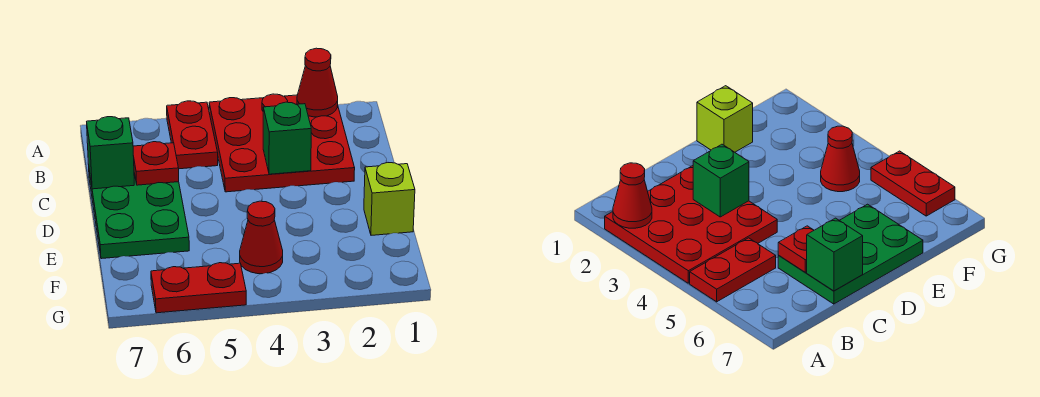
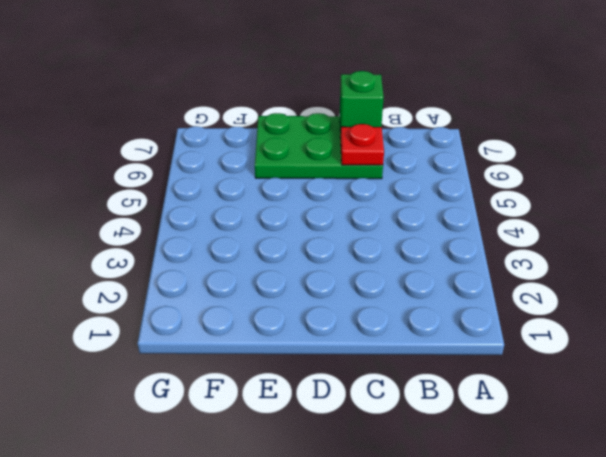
none -> red plate A2:C4 level 1
none -> red plate A5:B5 level 1

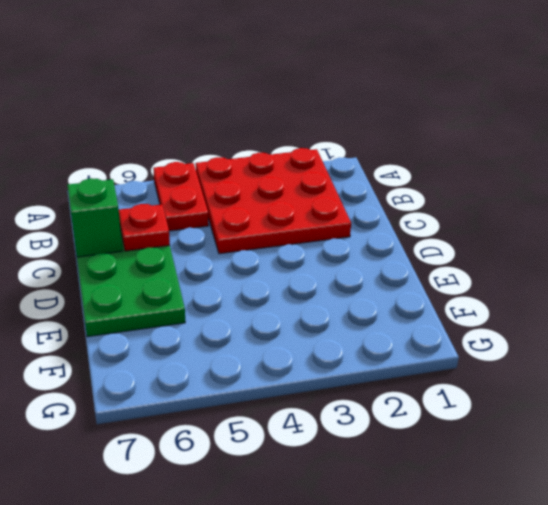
none -> lime brick E1 level 1
none -> red cone F4 level 1

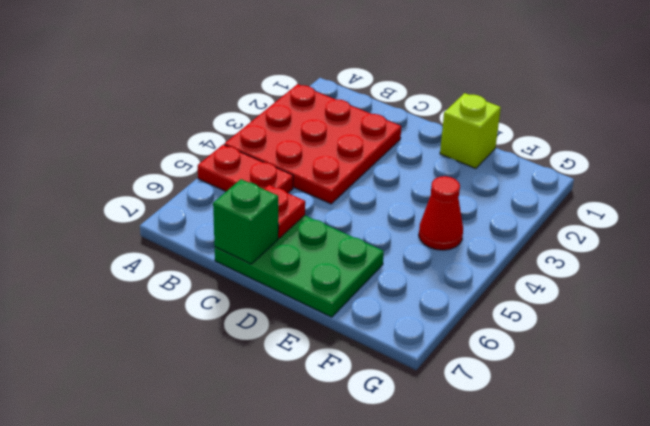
none -> red plate G5:G6 level 1
none -> red cone A2 level 2

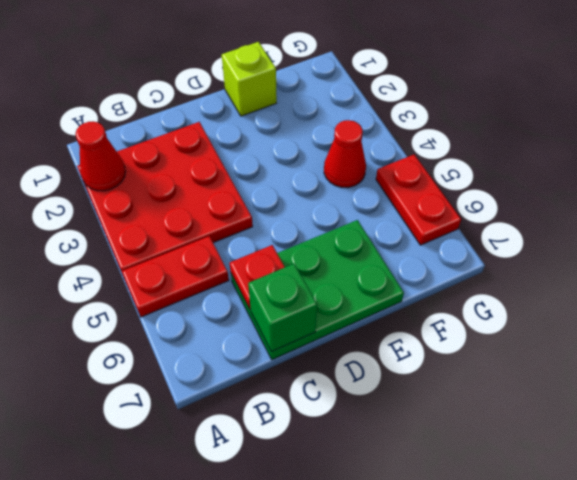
none -> green brick C3 level 2

